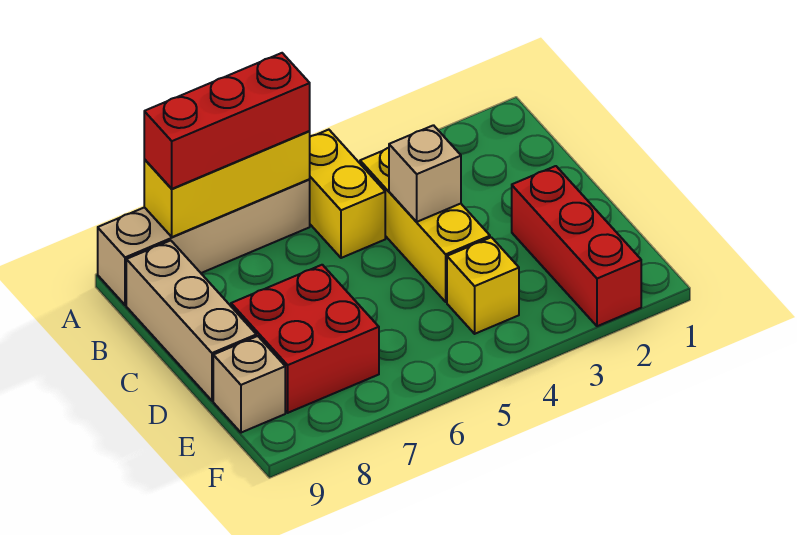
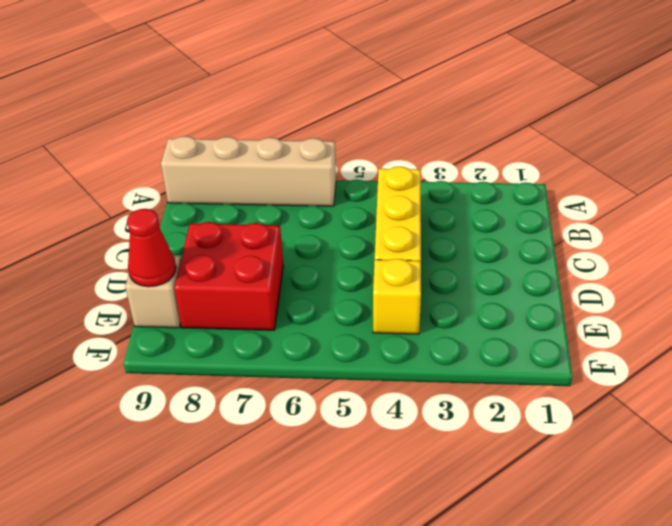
red cone E9 level 2 -> none
none -> yellow brick A5:B5 level 1
none -> tan brick B9:D9 level 1

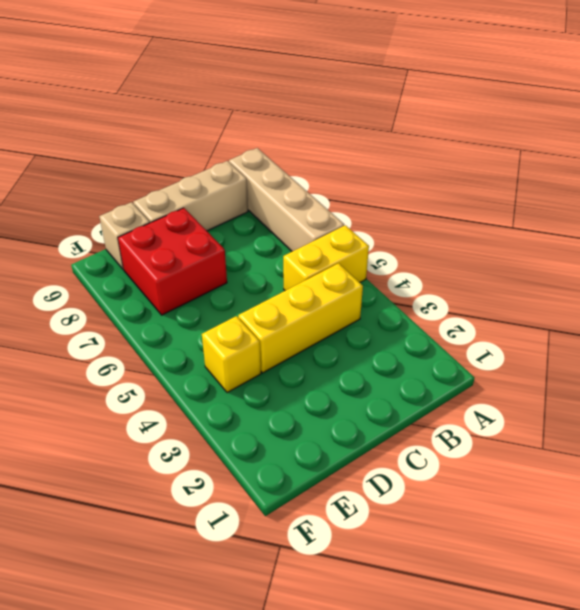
none -> red brick D2:F2 level 1
none -> yellow brick A6:A8 level 2

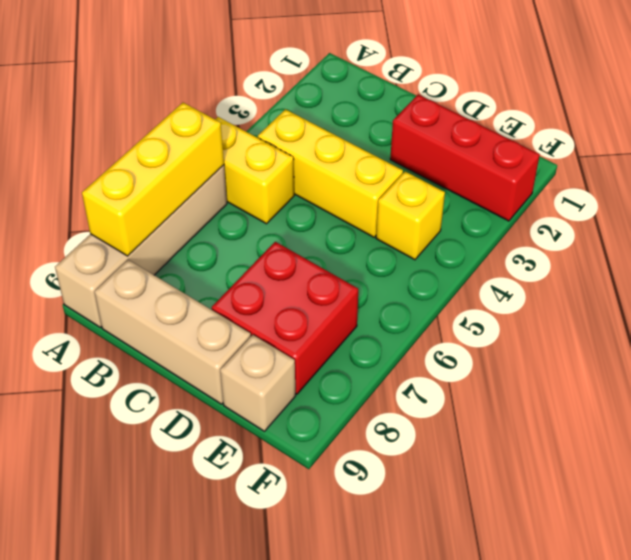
none -> tan brick C4 level 2
none -> red brick A6:A8 level 3

